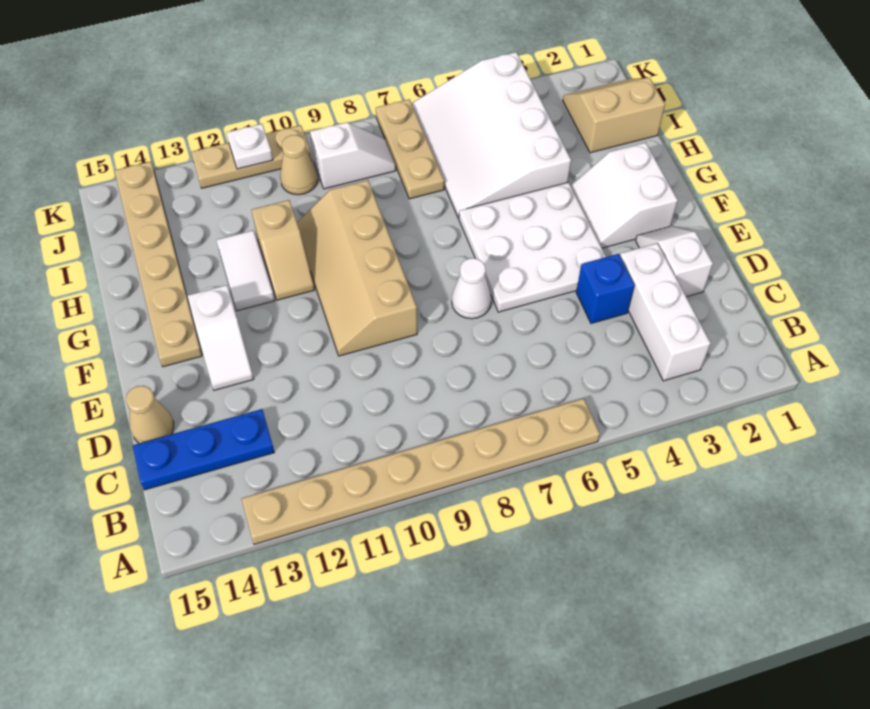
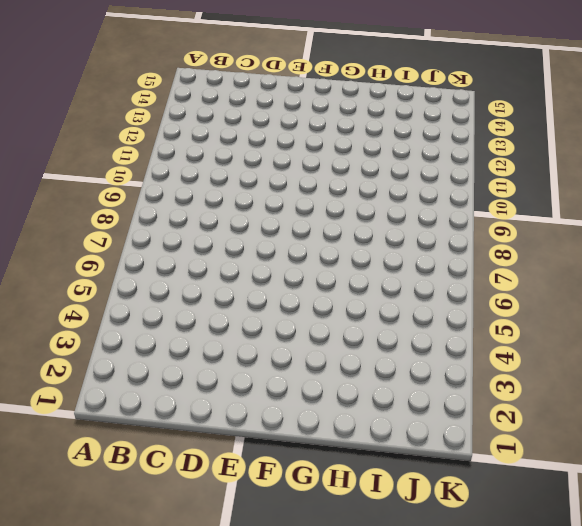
none -> tan plate A6:A13 level 1
none -> white brick B3:D3 level 1
none -> blue plate C13:C15 level 1

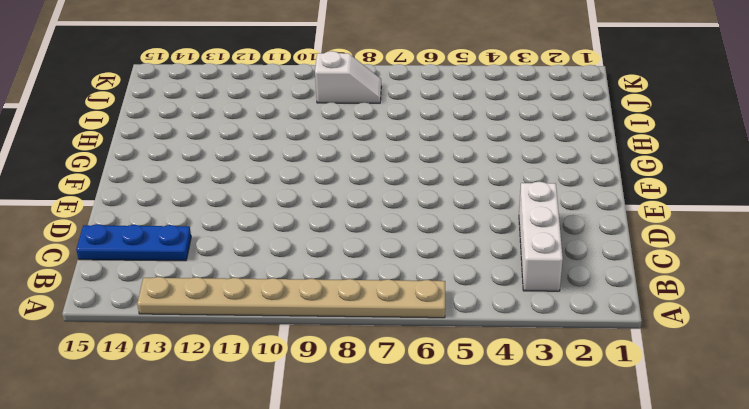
none -> white slope D2:E2 level 1 top D
none -> blue brick D4 level 1
none -> tan cone D15 level 1

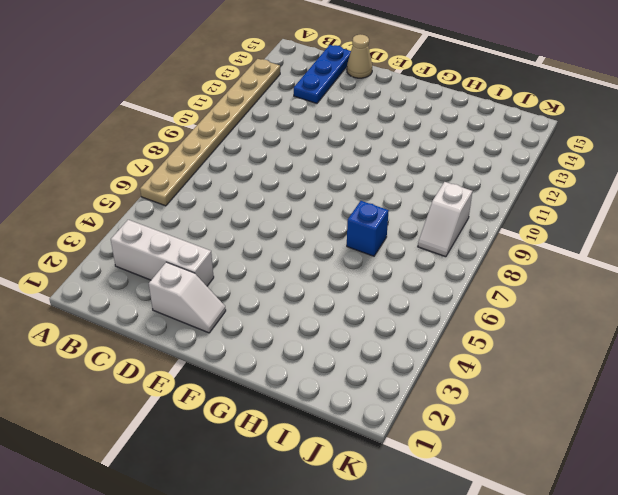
blue brick H7 level 1 -> blue brick D4 level 1
none -> white plate E4:G6 level 1
none -> white cone E7 level 1
none -> tan slope E9:H10 level 1 top 9

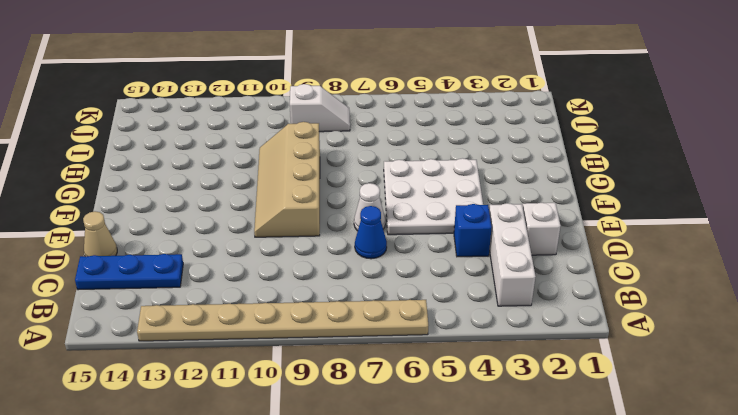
blue cone D7 level 1 -> none
none -> white slope E13:F13 level 1 top F
none -> white slope F2:G3 level 1 top 2
none -> tan plate F14:K14 level 1

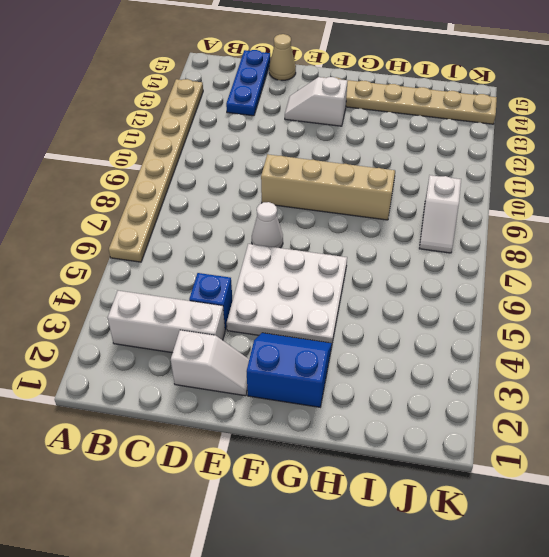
blue slope F2:G3 level 1 top 2 -> white slope F2:G3 level 1 top 2
none -> tan slope G11:H11 level 1 top H
none -> white tile G12:H12 level 1
none -> white slope H4:K6 level 1 top 4

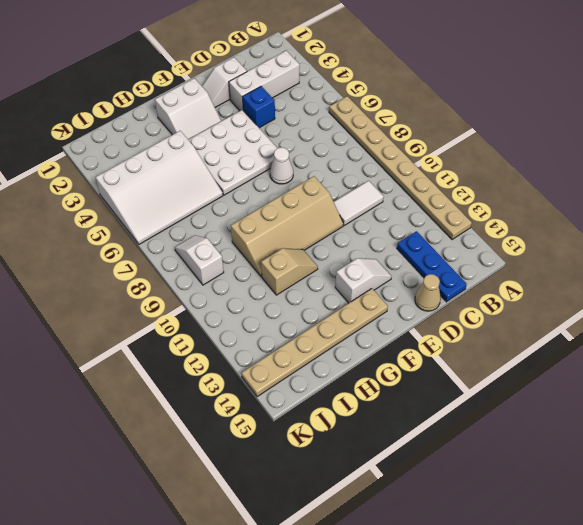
white tile C10:D10 level 1 -> white tile G12:H12 level 1
none -> tan slope I1:J2 level 1 top I
none -> tan plate I7:K7 level 1
none -> tan cone J10 level 1

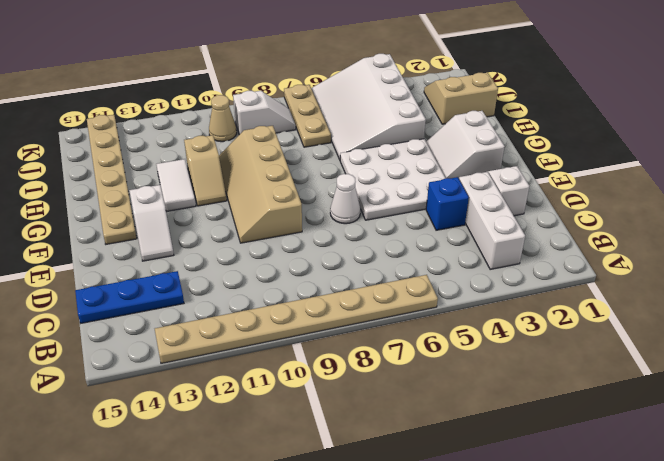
none -> tan cone D15 level 1
none -> tan plate K10:K12 level 1
none -> white plate K11 level 2

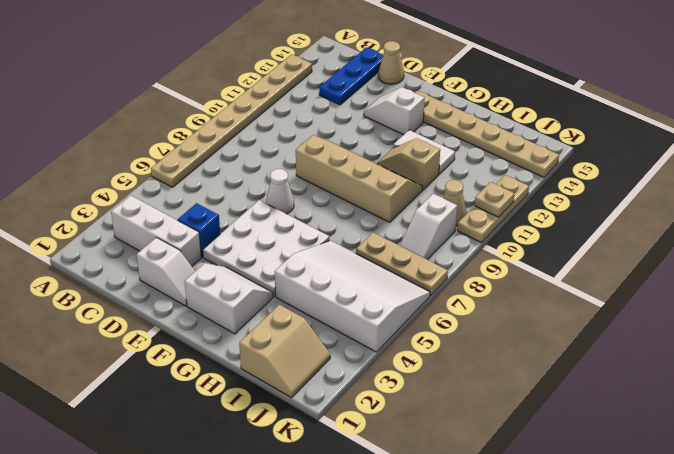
tan plate K11 level 2 -> white plate K11 level 2

